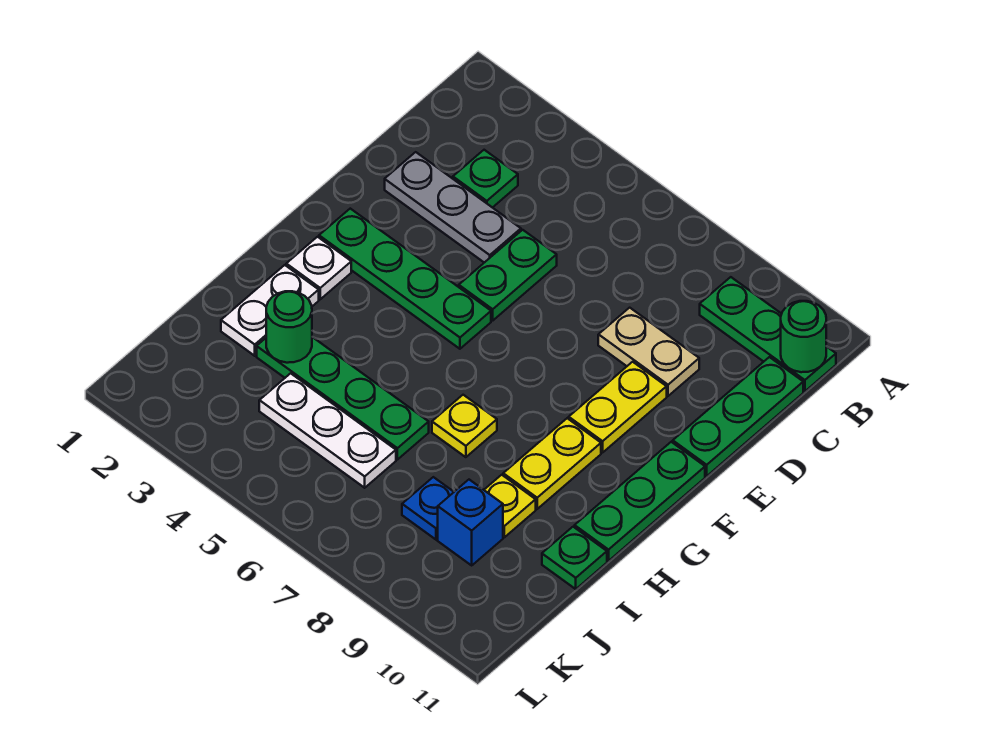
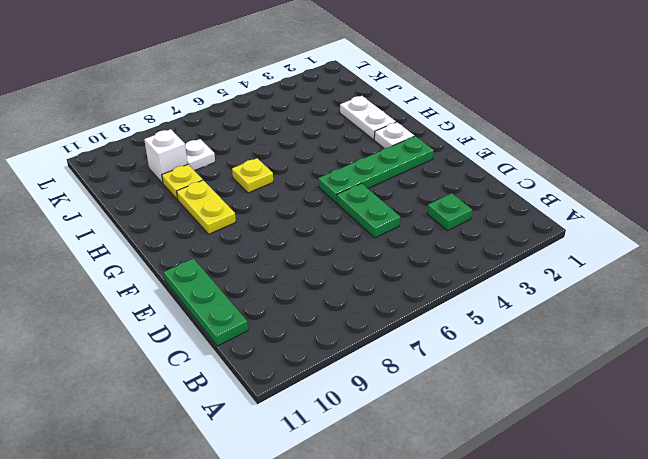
white plate J8 level 1 -> blue plate J8 level 1
white brick J9 level 1 -> blue brick J9 level 1
none -> green plate B9:B11 level 1
none -> grey plate D2:D4 level 1
none -> tan plate D8:D9 level 1

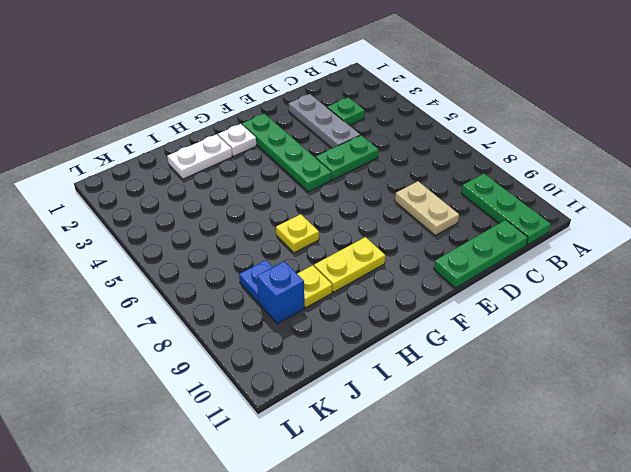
none -> yellow plate E9:F9 level 1
none -> green plate F11:H11 level 1
none -> green plate I3:I6 level 1

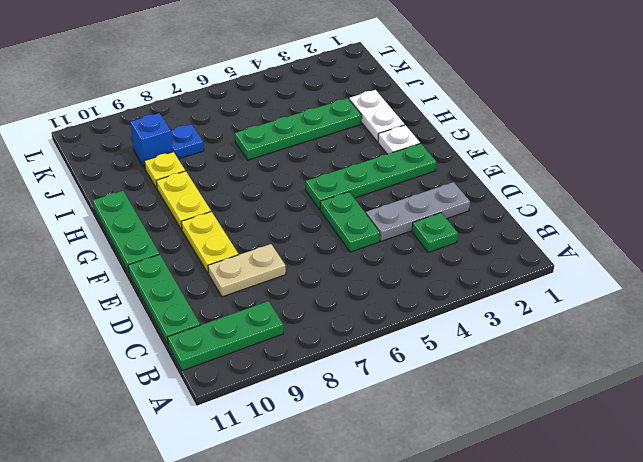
none -> yellow plate H7 level 1
none -> green plate I11 level 1
none -> white plate J4:J6 level 1

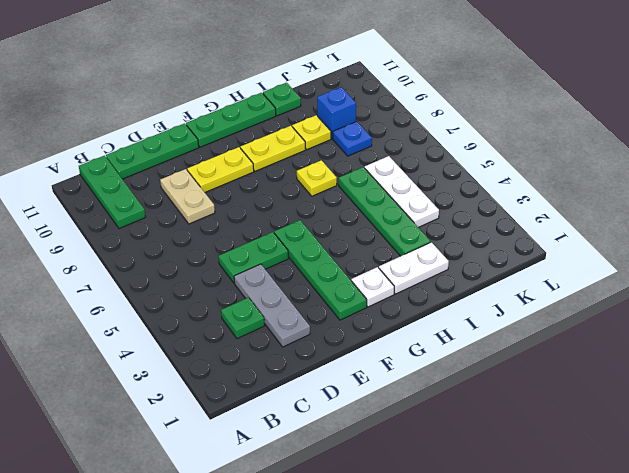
none -> green round brick B11 level 2
none -> green round brick I3 level 2

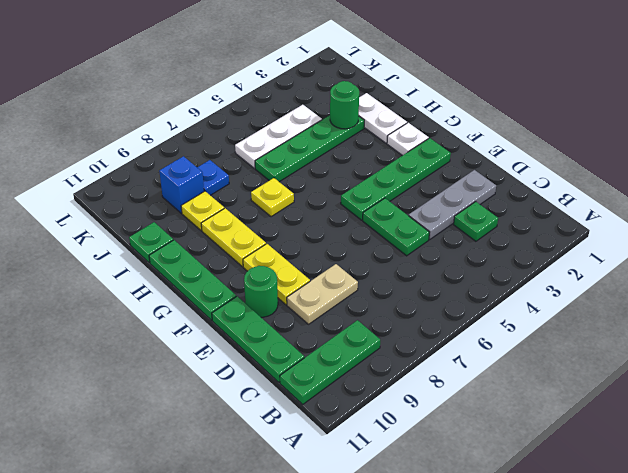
green round brick E10 level 1 -> green round brick B11 level 2

